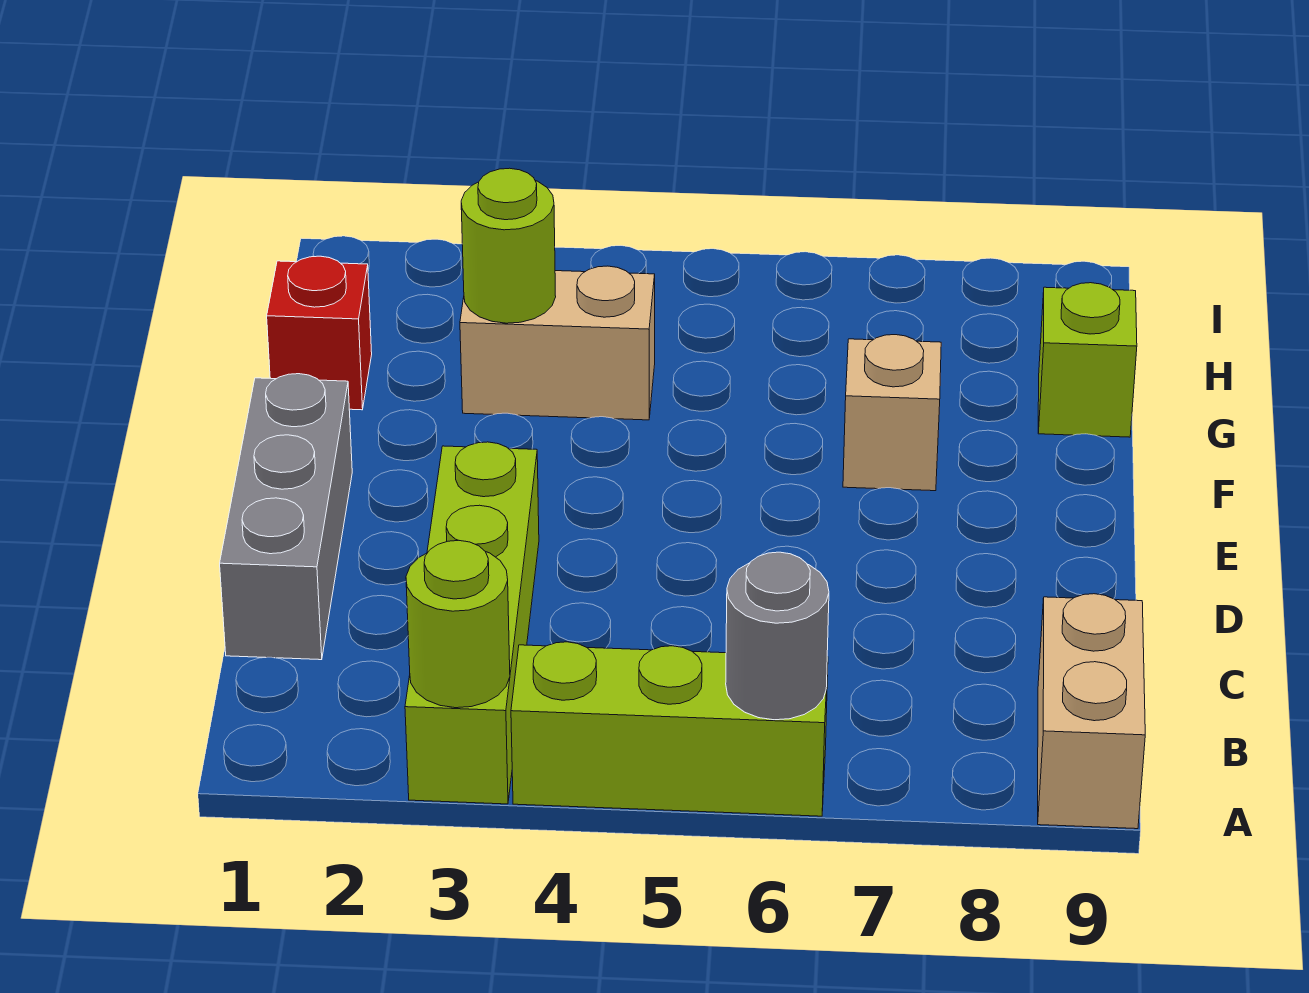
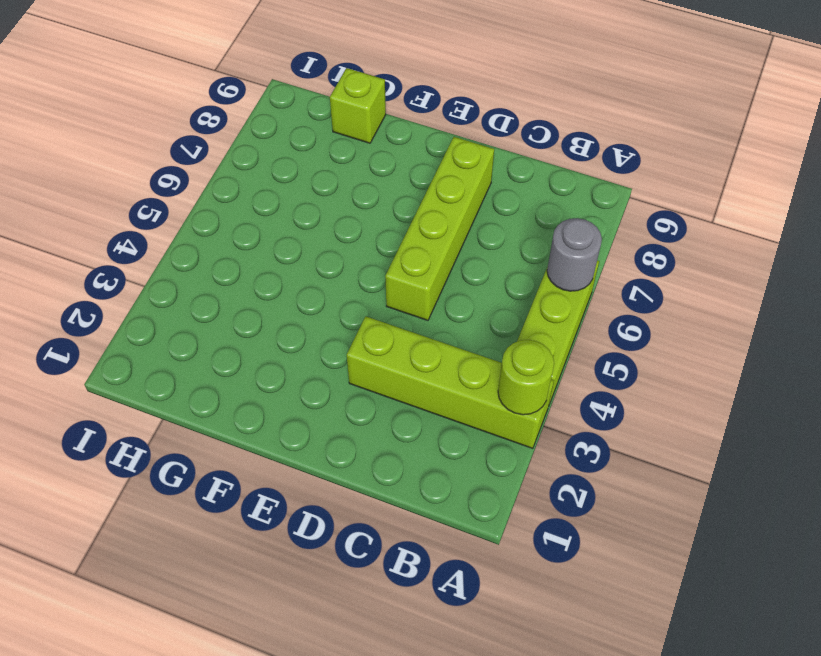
lime brick D5:D8 level 1 -> none
none -> tan brick A9:B9 level 1
none -> grey brick C1:E1 level 1

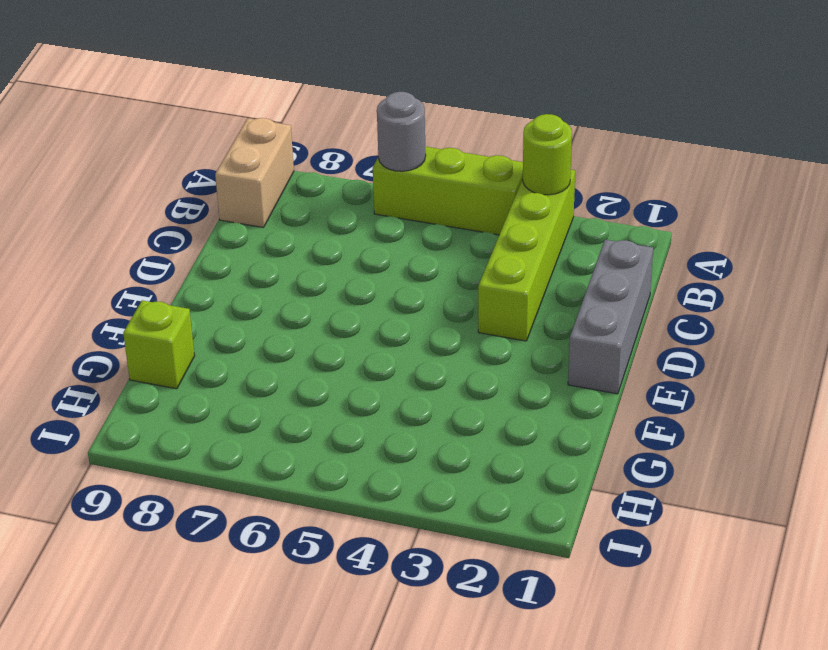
none -> tan brick F7 level 1
none -> red brick G1 level 1

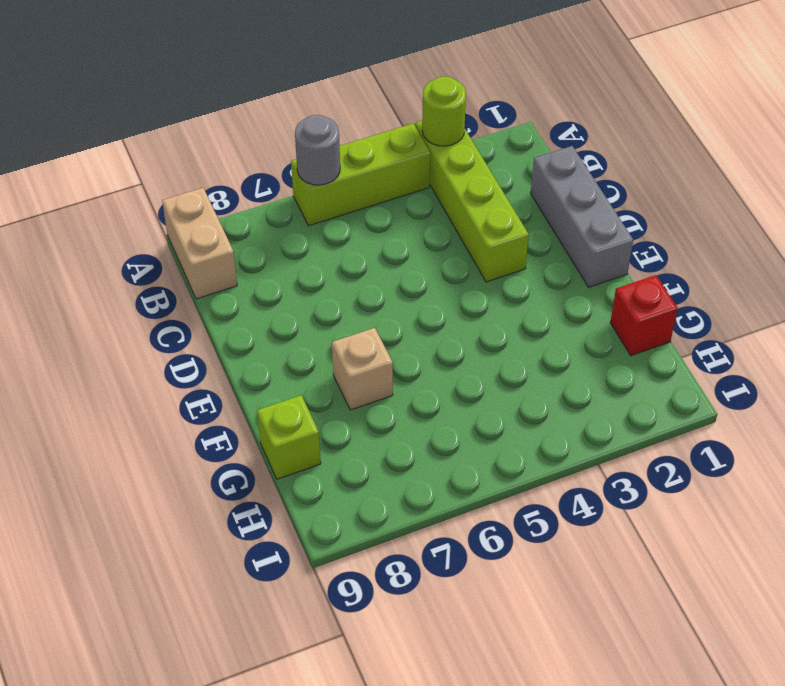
none -> tan brick G3:G4 level 1
none -> lime round brick G3 level 2

